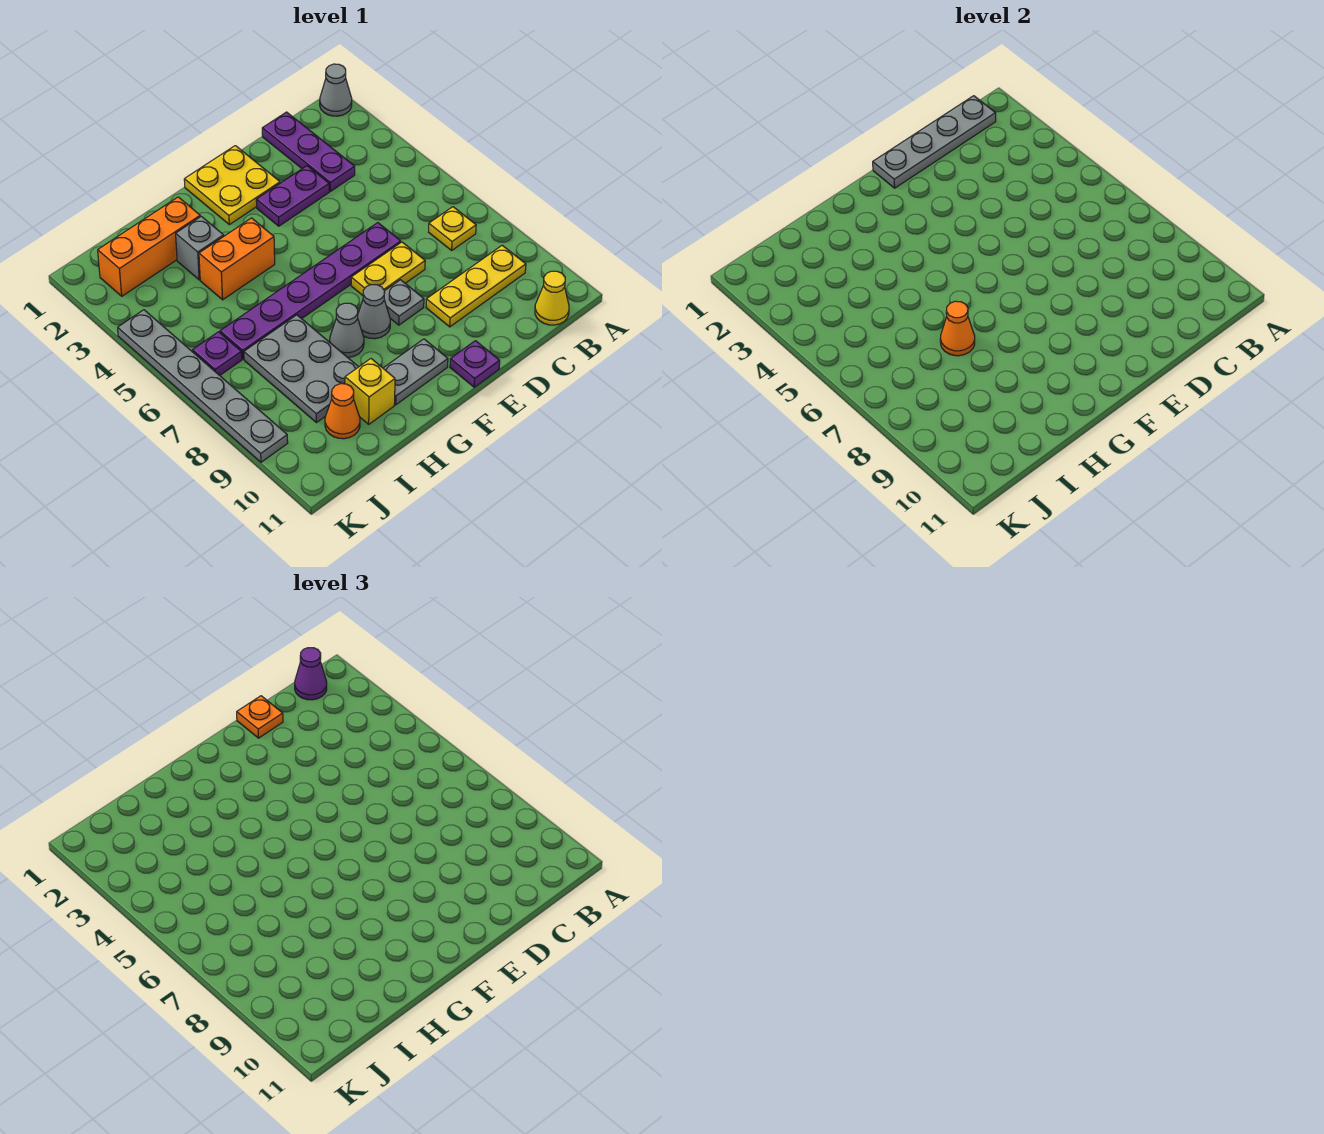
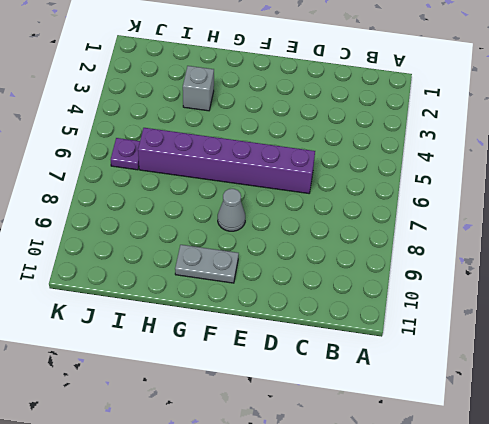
purple brick D6:I6 level 1 -> purple plate D6:I6 level 1
none -> grey cone A1 level 1
none -> yellow plate B7 level 1
none -> yellow plate B9:D9 level 1

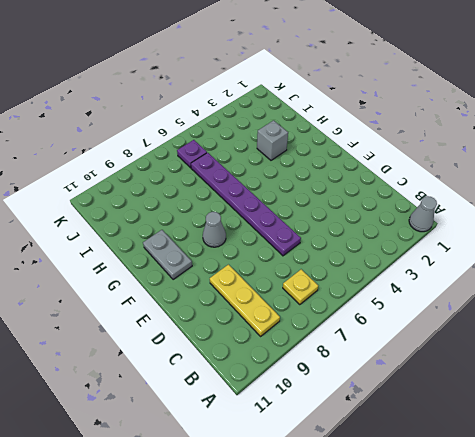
none -> yellow cone B11 level 1
none -> purple plate C1:C3 level 1
none -> purple plate D3:E3 level 1

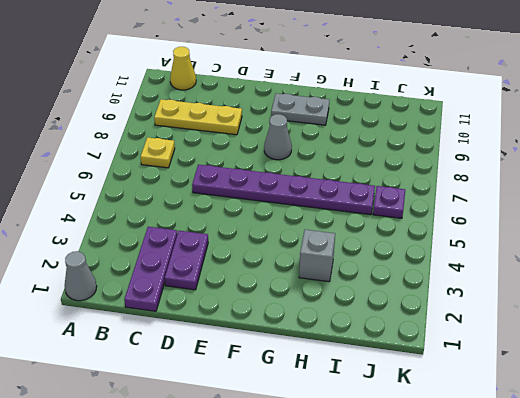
purple plate D2:D3 level 1 -> purple plate D3:E3 level 1
none -> yellow plate D7:E7 level 1
none -> yellow plate E1:F2 level 1
none -> grey plate E8 level 1

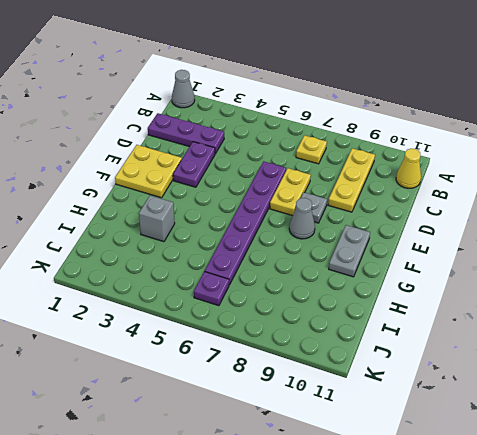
none -> purple plate E11 level 1
none -> orange brick G4:H4 level 1
none -> grey cone G8 level 1

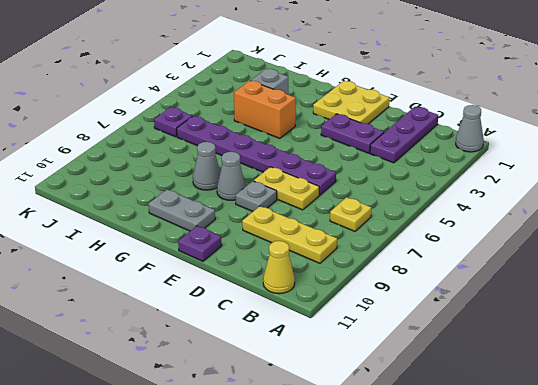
none -> orange brick H2:J2 level 1
none -> grey plate H7:I9 level 1
none -> yellow brick H10 level 1

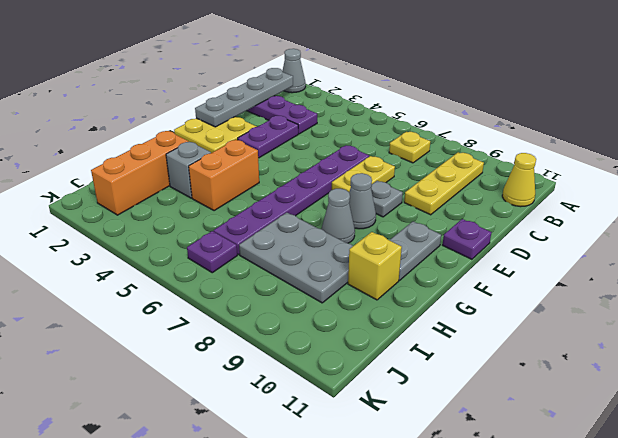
none -> orange cone I10 level 1
none -> grey plate K4:K9 level 1
none -> orange cone H7 level 2

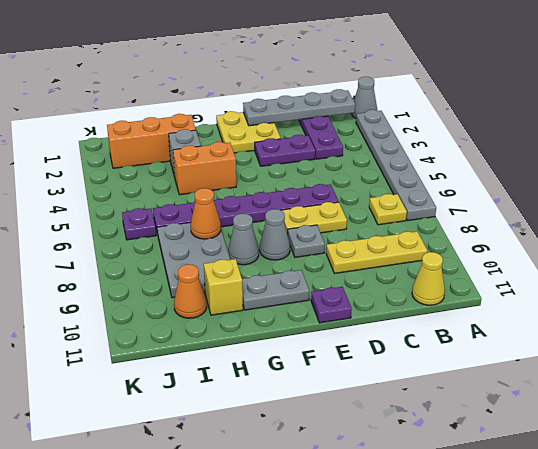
grey plate A2:A7 level 1 -> grey plate K4:K9 level 1
none -> purple cone B1 level 3
none -> orange plate D1 level 3

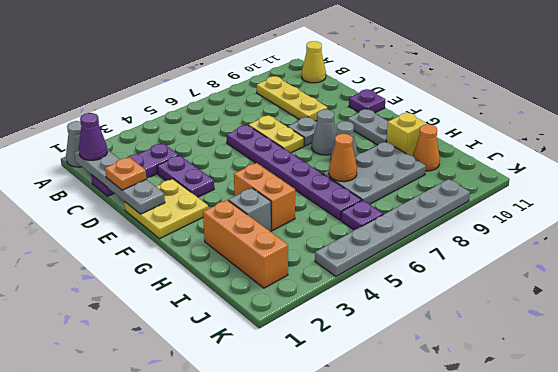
none -> yellow plate B7 level 1

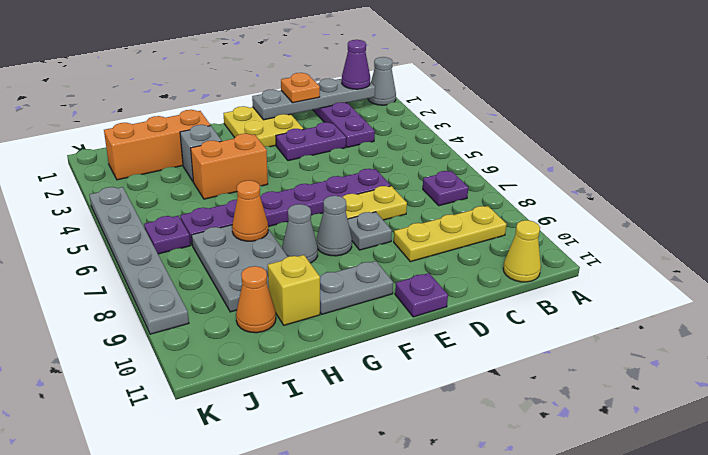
purple plate B7 level 1 -> yellow plate B7 level 1

